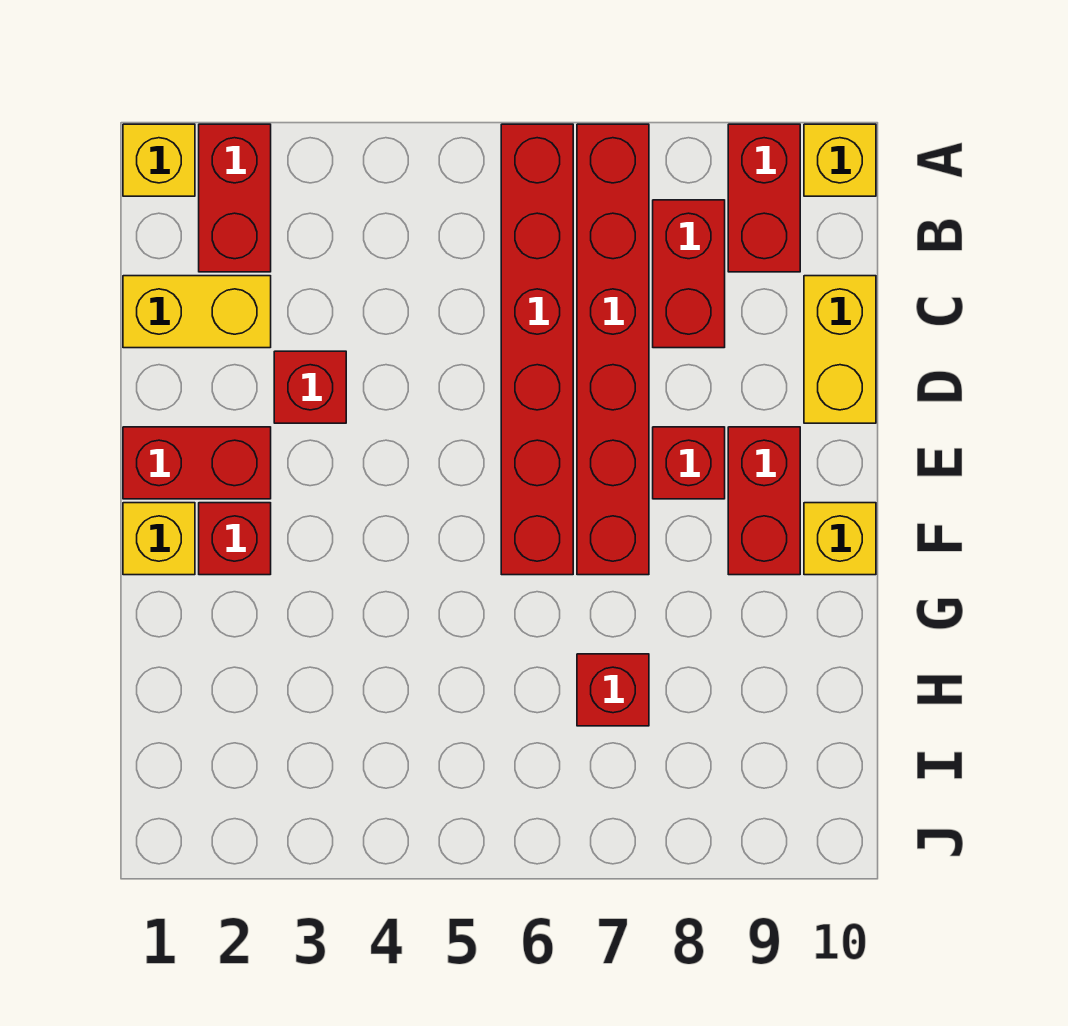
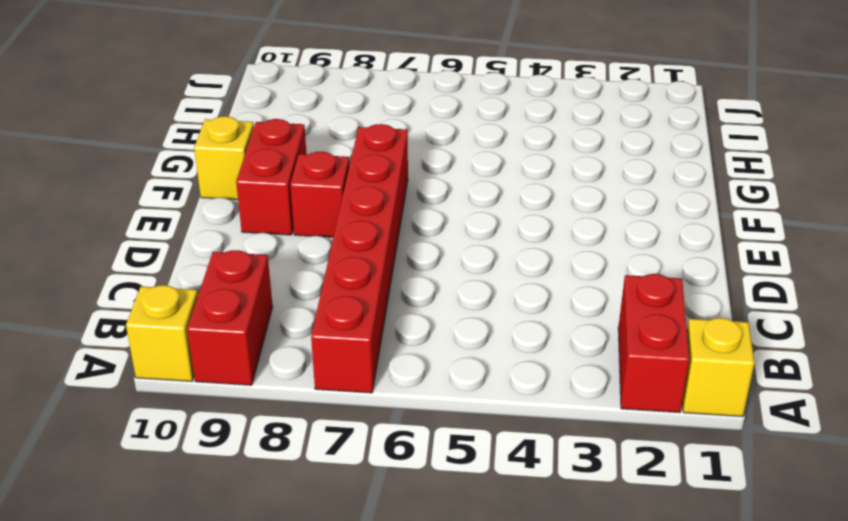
none -> red brick A6:F6 level 1
none -> red brick B8:C8 level 1
none -> yellow brick C1:C2 level 1

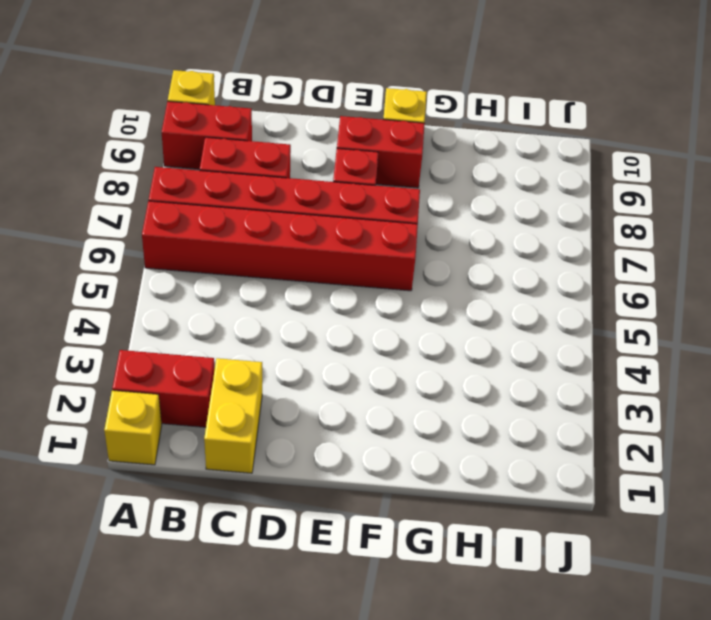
none -> yellow brick C10:D10 level 1
none -> red brick D3 level 1
none -> red brick E1:E2 level 1

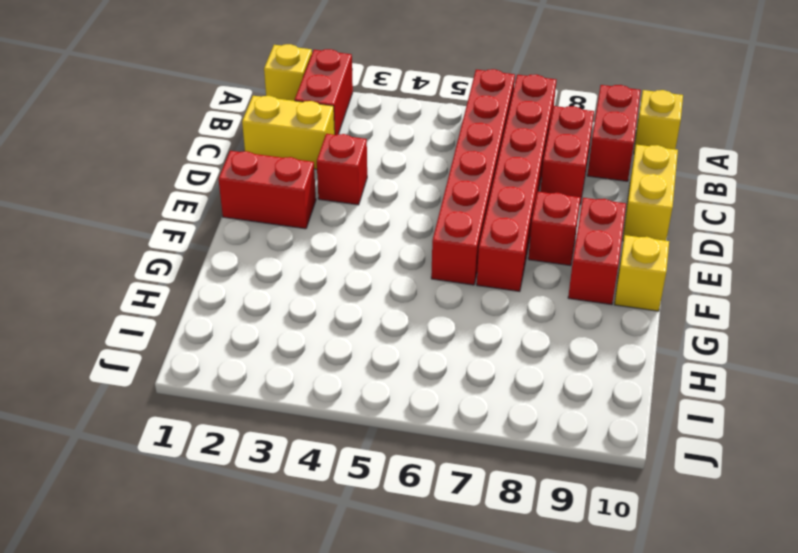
none -> yellow brick F1 level 1
none -> red brick F2 level 1
none -> red brick H7 level 1

